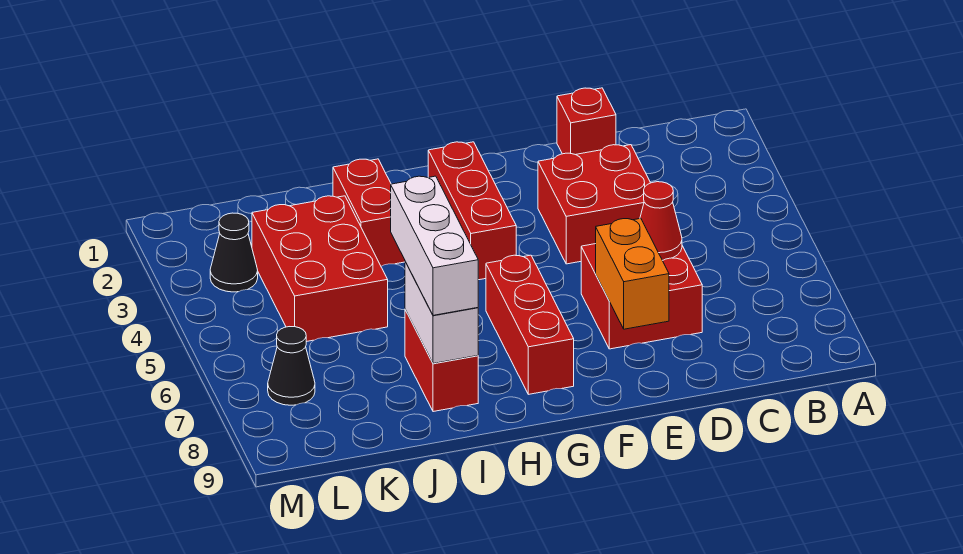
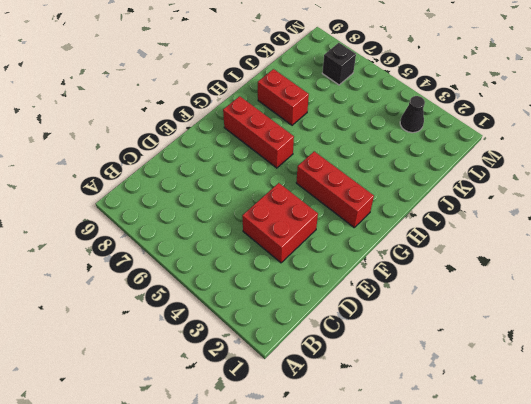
black brick L7 level 1 -> black cone L7 level 1
none -> red brick D1 level 1
none -> red brick D6:E7 level 1
none -> red brick I2:I3 level 1

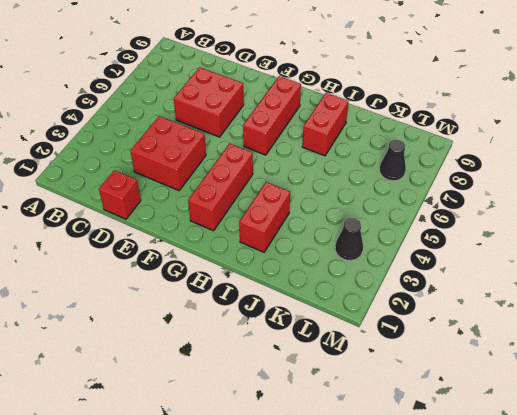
none -> red brick J3:K5 level 1
none -> red cone D6 level 2
none -> orange brick E7:E8 level 2

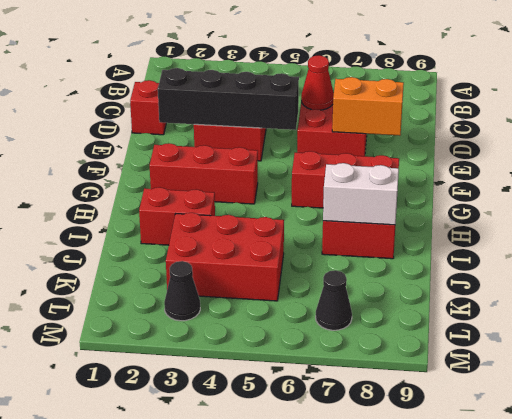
black brick E2:E5 level 2 -> none
none -> white brick I6:I8 level 3

